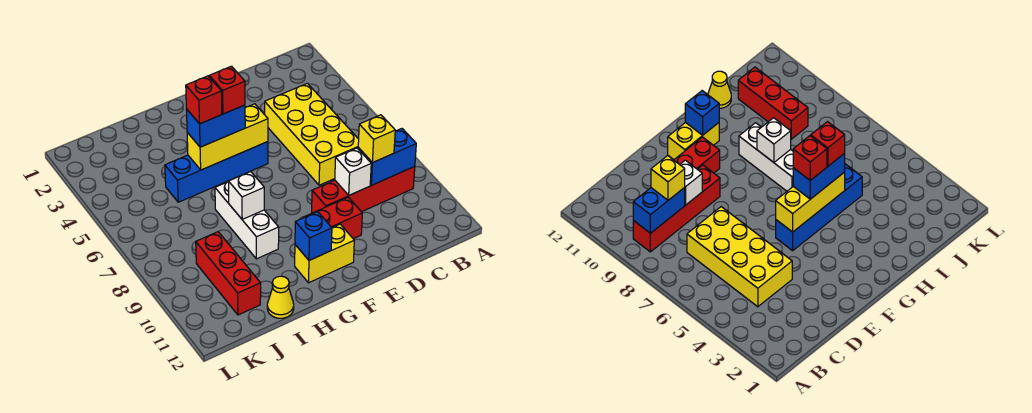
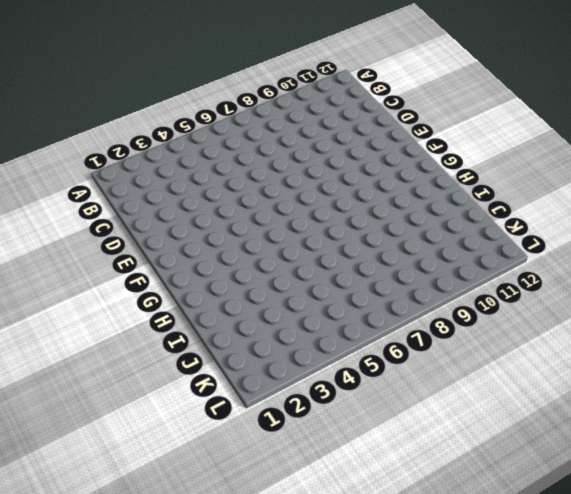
none -> red brick B9:E9 level 1
none -> yellow brick C4:D7 level 1
none -> red brick E10:F10 level 1

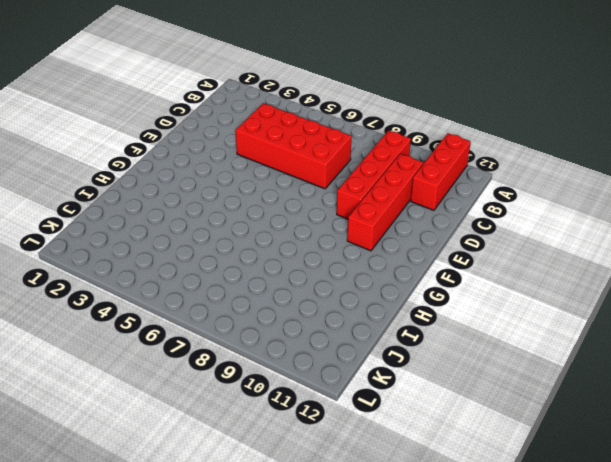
red brick A11:C11 level 1 -> red brick J9:J11 level 1
red brick C4:D7 level 1 -> yellow brick C4:D7 level 1
red brick C10:F10 level 1 -> red brick E10:F10 level 1
none -> blue brick F5:I5 level 1
none -> yellow brick F11:G11 level 1
none -> white brick H7:H9 level 1

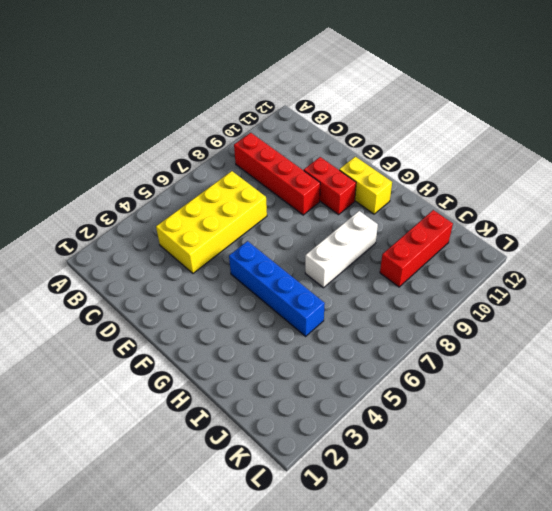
none -> yellow cone I12 level 1
none -> blue brick B9:C9 level 2
none -> white brick D9 level 2

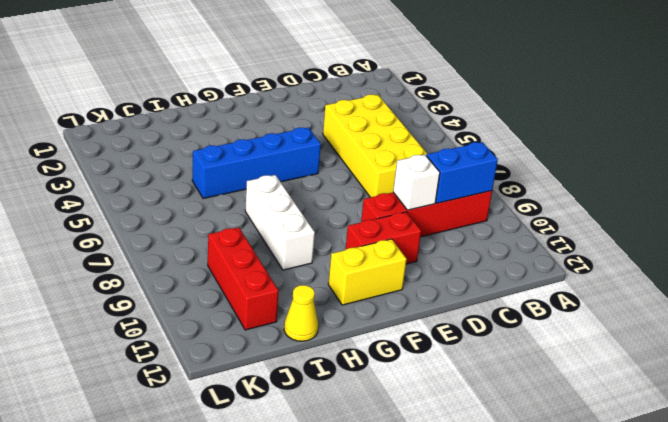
none -> yellow brick F5:H5 level 2
none -> blue brick G11 level 2
none -> white brick H8 level 2

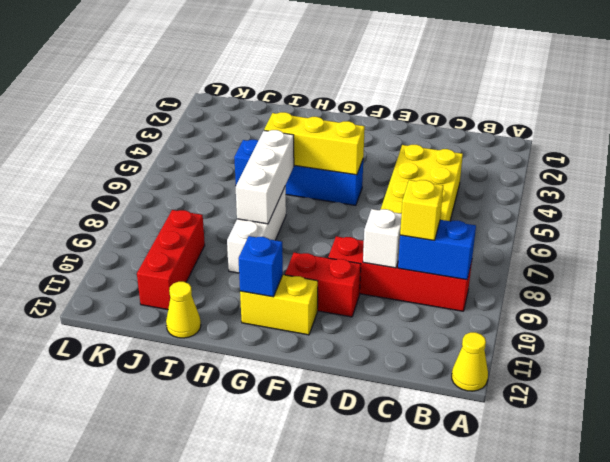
yellow cone A12 level 1 -> none
white brick H6:H8 level 2 -> white brick H8 level 2
none -> blue brick G5:H5 level 3
none -> red brick G5 level 4
none -> red brick H5 level 4

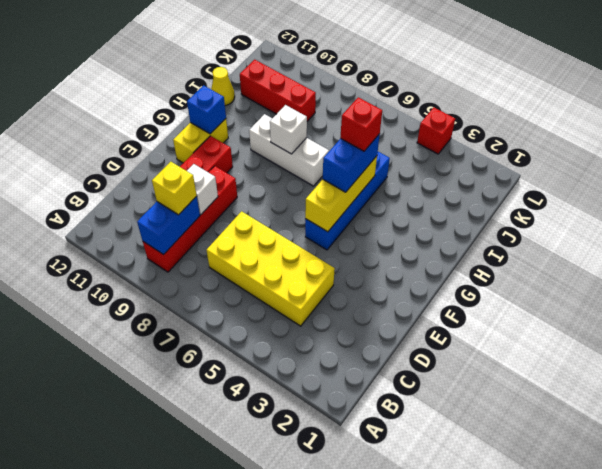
red brick L4 level 1 -> red brick G5 level 4

